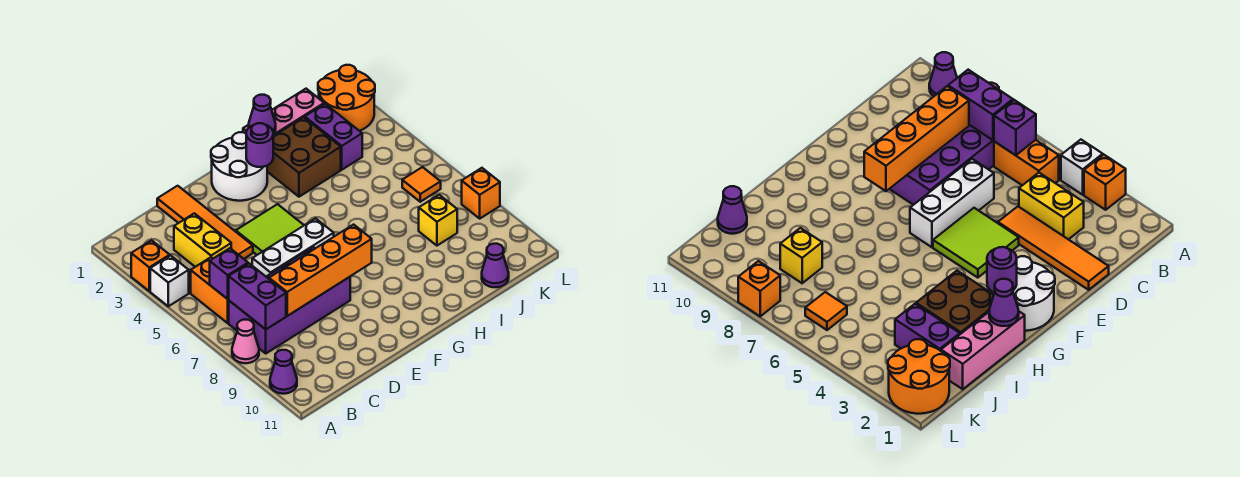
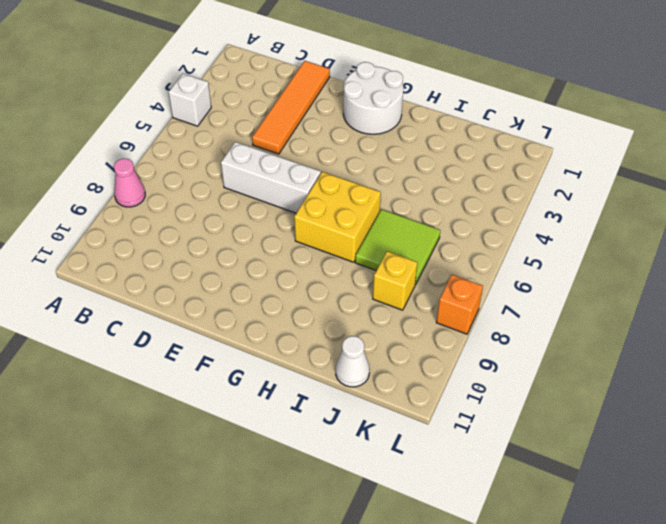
yellow brick G6:H7 level 1 -> none
lime tile I6:J7 level 1 -> lime tile E4:F5 level 1
white cone J11 level 1 -> purple cone J11 level 1
none -> orange brick A3 level 1
none -> purple cone A10 level 1
none -> orange brick B5:B6 level 1

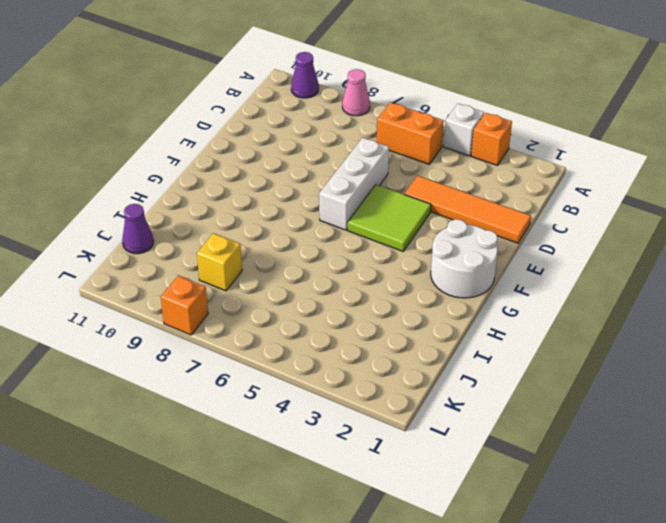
none -> purple brick B7:E8 level 1
none -> yellow brick C3:C4 level 1
none -> pink brick H1:J1 level 1

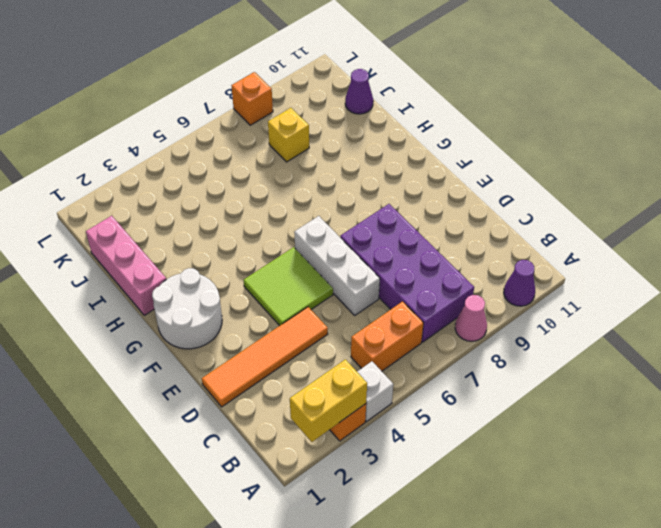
yellow brick A2:A3 level 2 -> yellow brick C3:C4 level 1
none -> brown brick H2:I3 level 1
none -> purple brick J2:J3 level 1
none -> orange round brick K1:L2 level 1

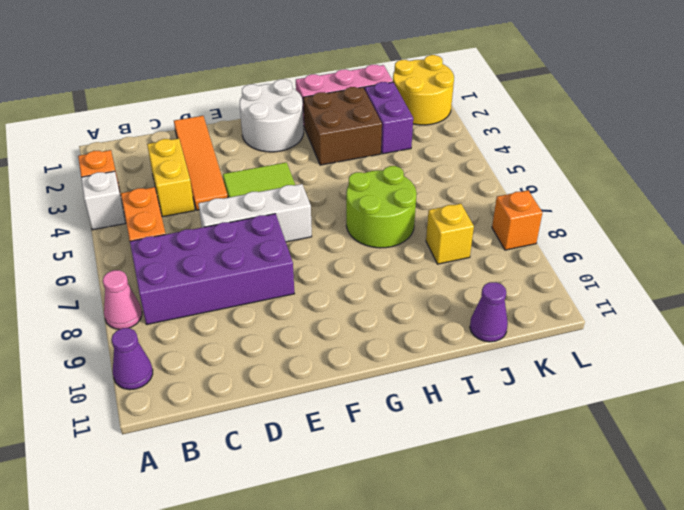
lime round brick H6:I7 level 1 -> none
yellow round brick K1:L2 level 1 -> orange round brick K1:L2 level 1
none -> orange tile K6 level 1
none -> purple brick B6 level 2
none -> purple brick B7:B8 level 2

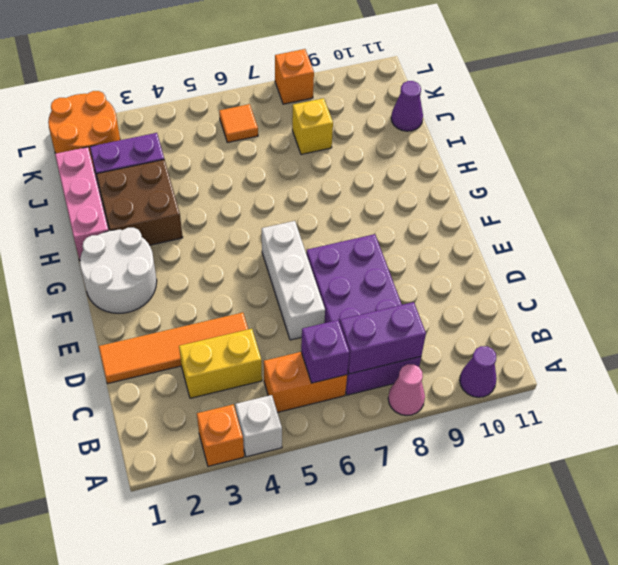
none -> lime tile E4:F5 level 1
none -> orange brick C8:F8 level 2
none -> purple round brick G2 level 2

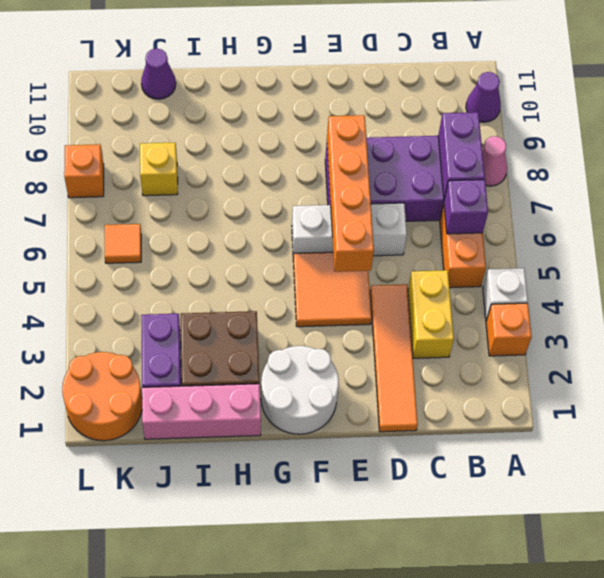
orange tile E4:F5 level 1 -> lime tile E4:F5 level 1
orange brick E5:E8 level 2 -> orange brick C8:F8 level 2
none -> purple round brick G2 level 2
none -> purple cone H1 level 2

